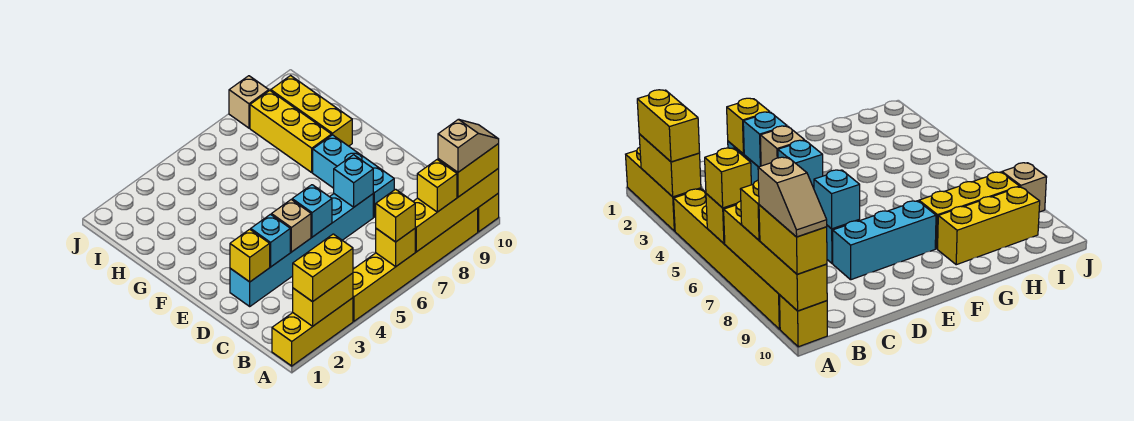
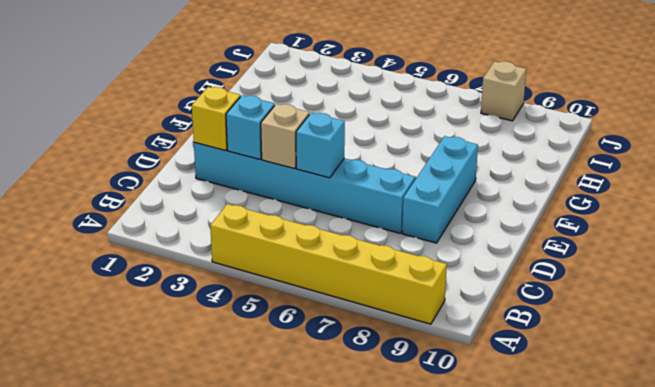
none -> yellow brick A1:A3 level 1
none -> yellow brick A10 level 1
none -> yellow brick G8:I8 level 1

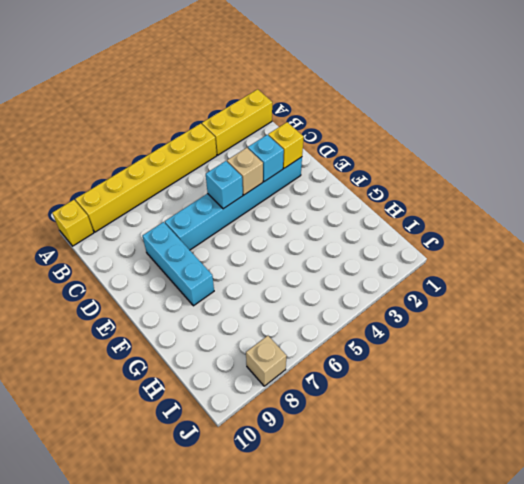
none -> yellow brick G8:I8 level 1
none -> yellow brick G9:I9 level 1
none -> yellow brick A2:A3 level 2

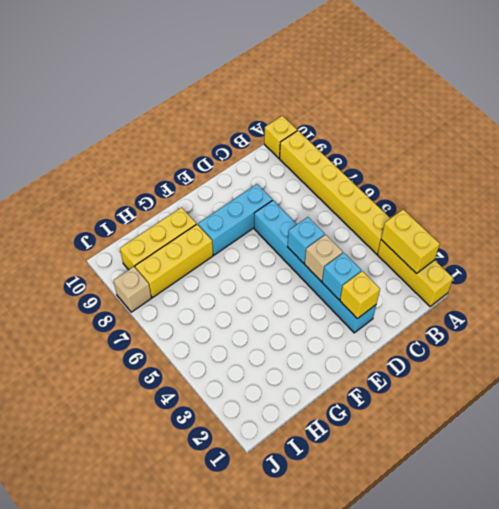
none -> yellow brick A6 level 2
none -> yellow brick A7:A10 level 2
none -> cyan brick D7 level 2

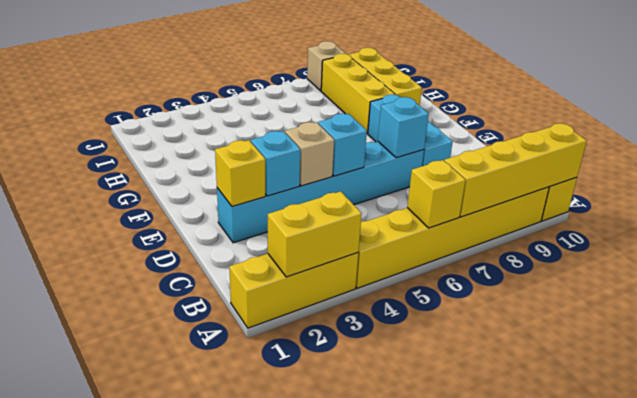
none -> yellow brick A2:A3 level 3
none -> yellow brick A6 level 3
none -> yellow brick A8 level 3

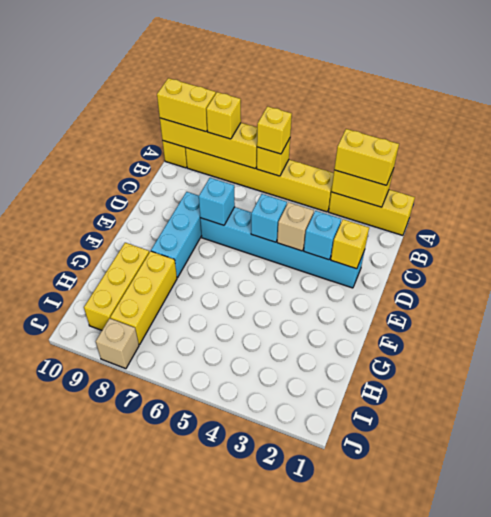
none -> tan slope A9:A10 level 4 top 9

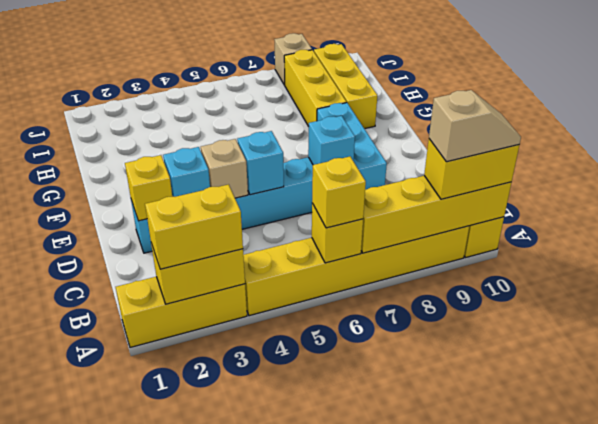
none -> yellow brick A8 level 3

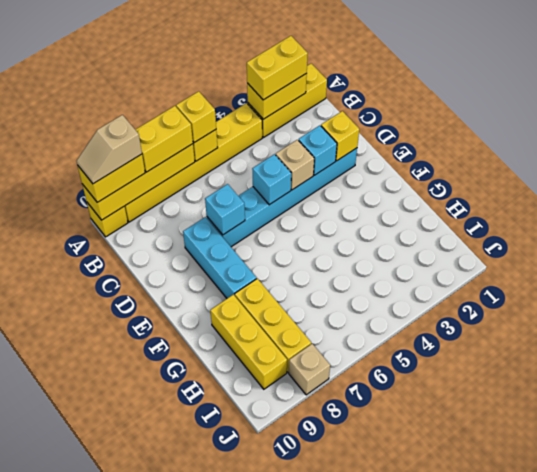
yellow brick A7:A8 level 3 -> yellow brick A8 level 3

